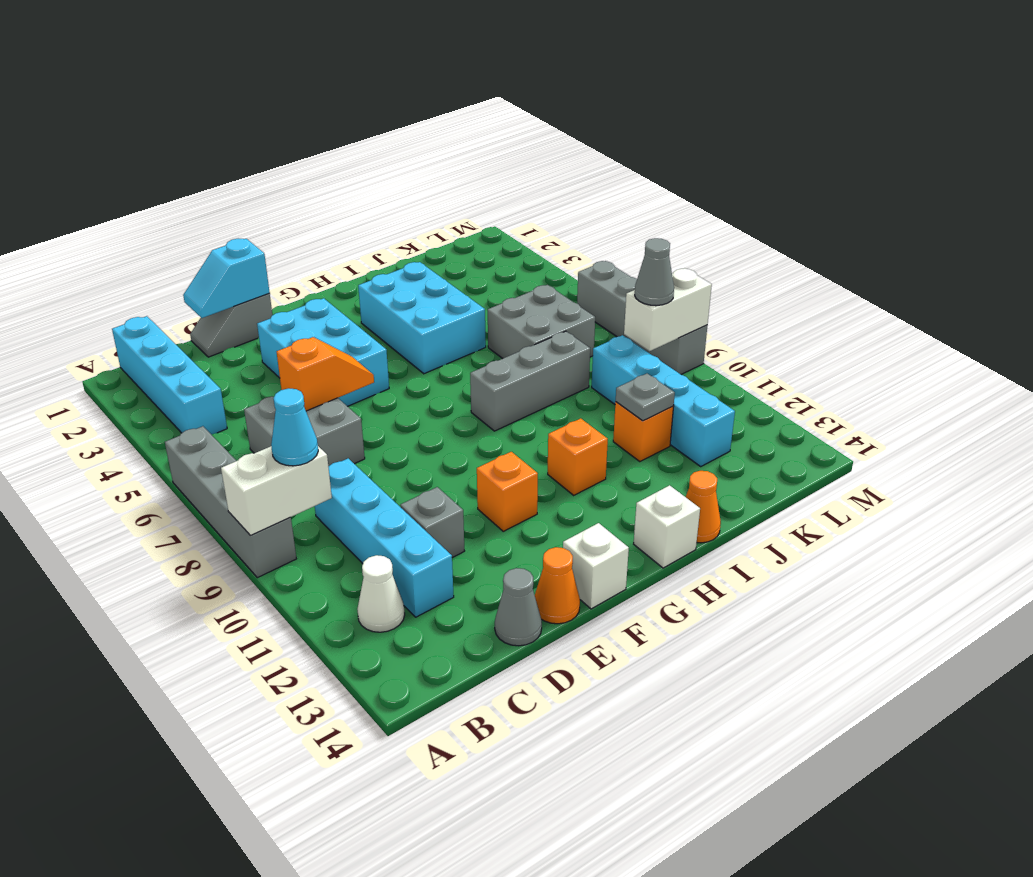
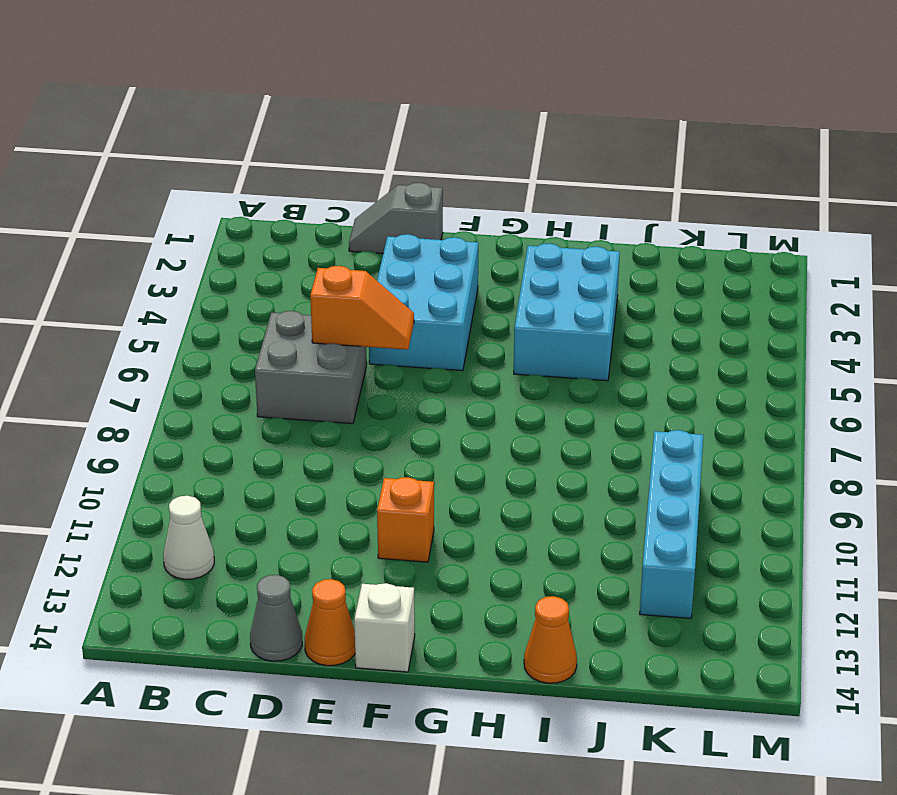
none -> grey brick A6:A9 level 1
none -> cyan brick B1:B4 level 1
none -> cyan brick C9:C12 level 1

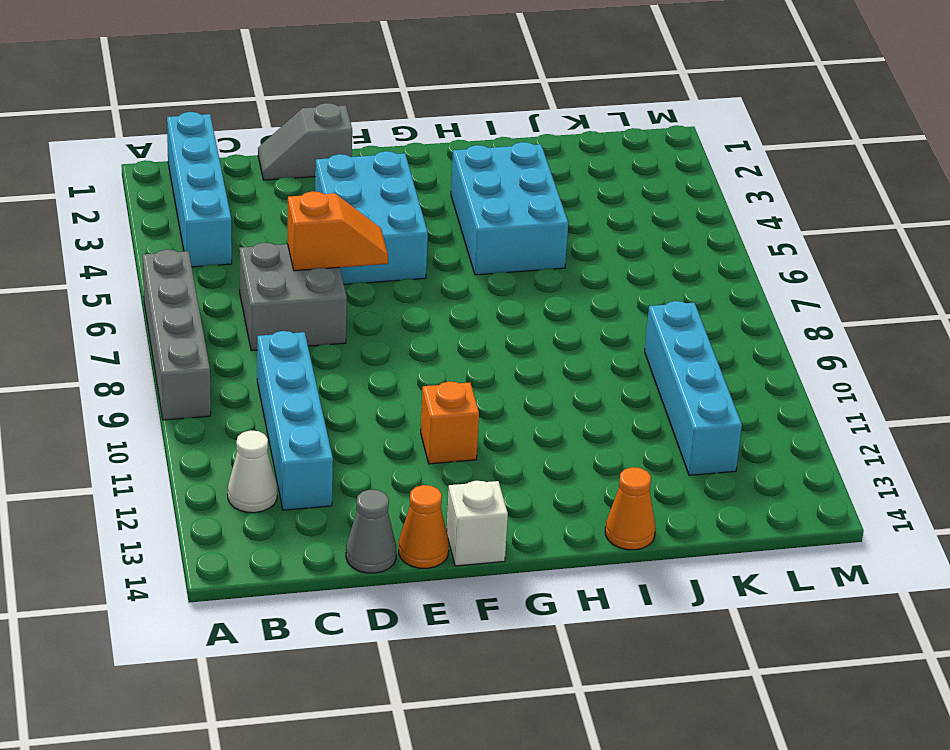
none -> grey brick D11 level 1
none -> grey brick H8:J8 level 1
none -> orange brick H11 level 1

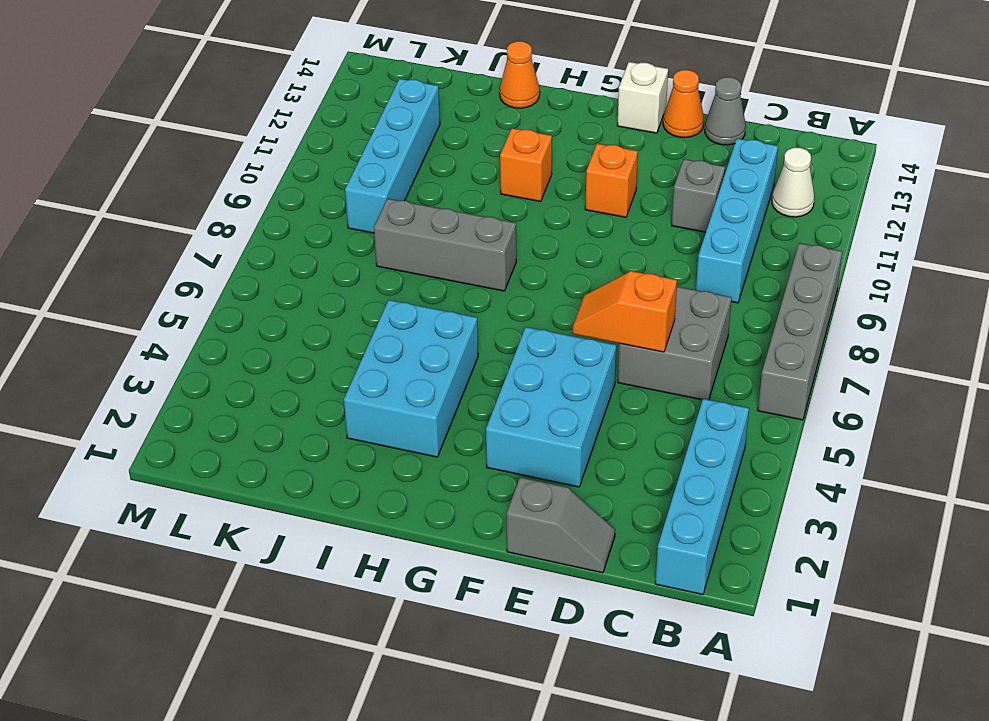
none -> white brick H14 level 1
none -> grey brick J6:K7 level 1
none -> orange brick J11 level 1

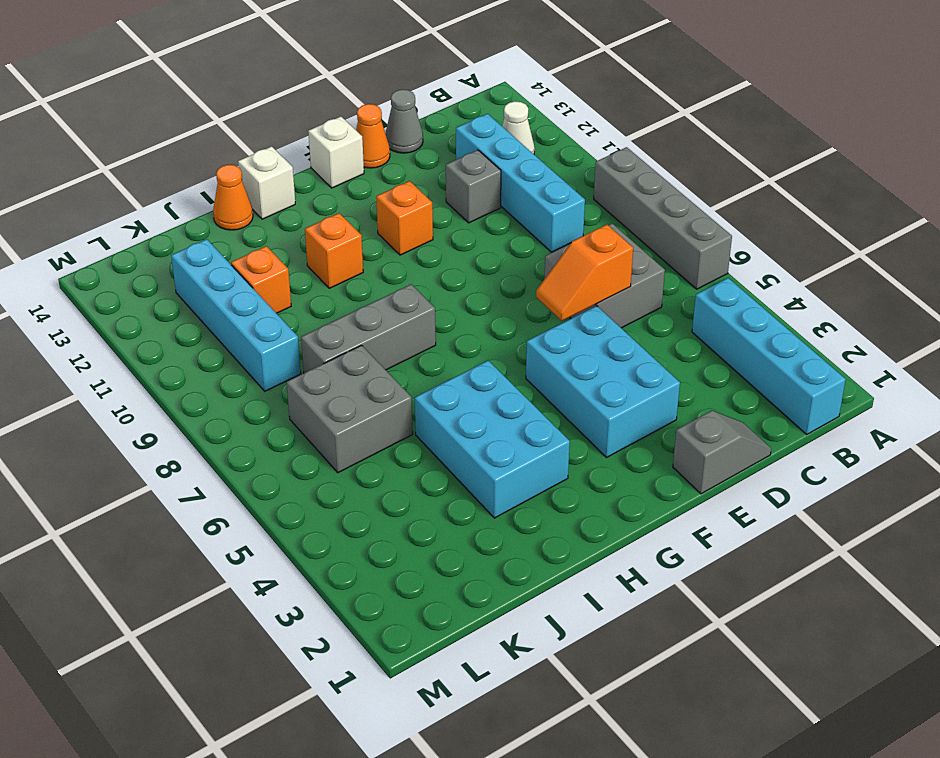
none -> grey brick M6:M9 level 1
none -> white brick A9:B9 level 2
none -> cyan slope D1:E1 level 2 top E

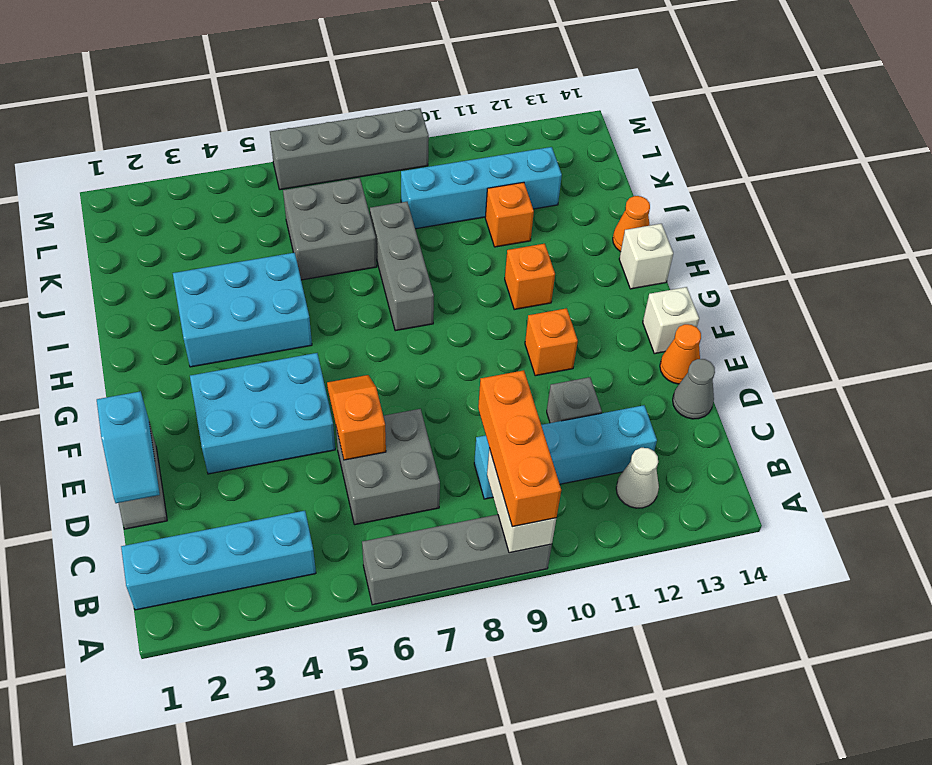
orange brick A9:C9 level 3 -> cyan cone B9 level 3
none -> grey plate J11 level 2
none -> white brick L9:M9 level 2
none -> grey cone L9 level 3

